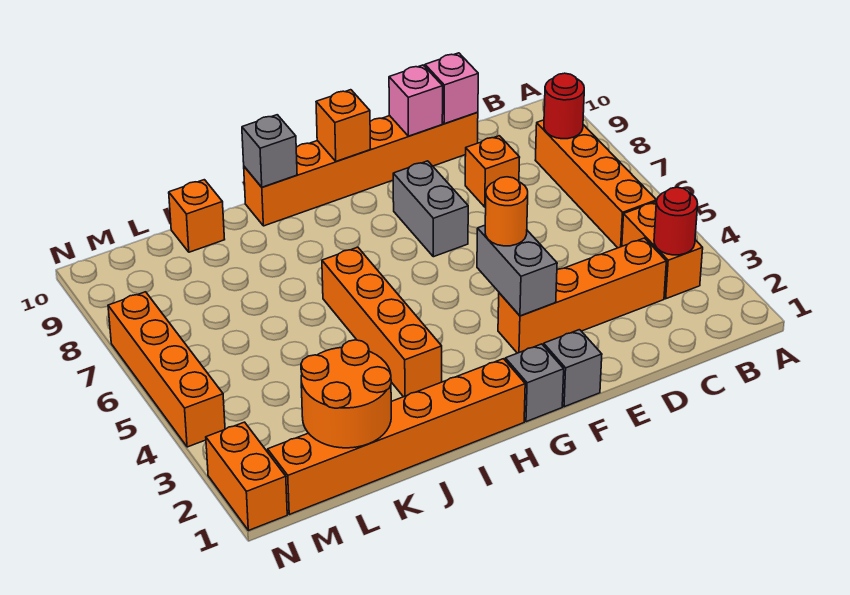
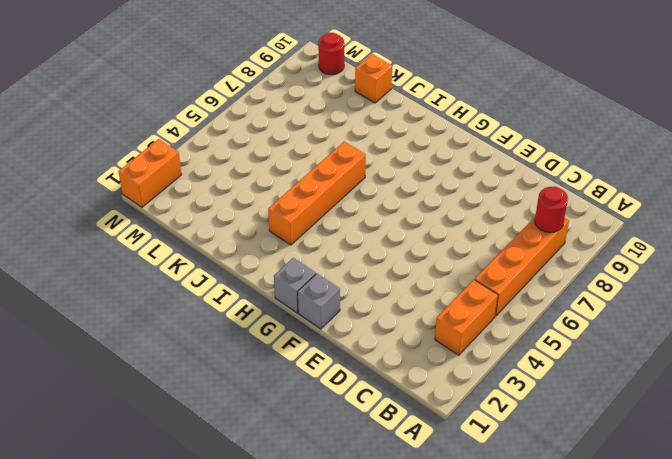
red round brick M10 level 1 -> red round brick B3 level 2
none -> orange brick C3:F3 level 1
none -> orange brick D8 level 1
none -> orange brick D10:I10 level 1

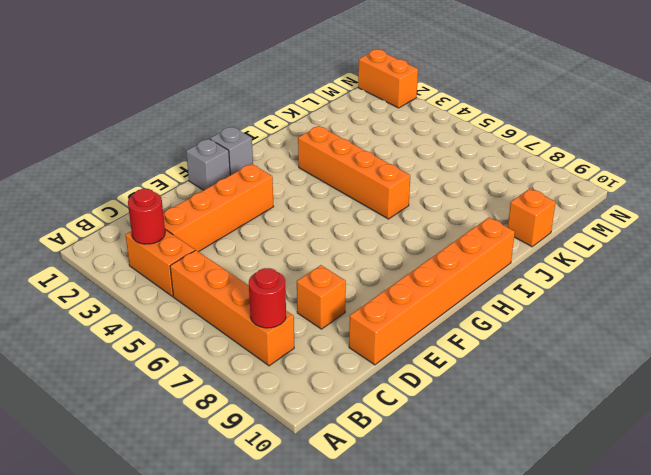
none -> grey brick F7:F8 level 1
none -> orange brick H1:M1 level 1
none -> orange brick N4:N7 level 1

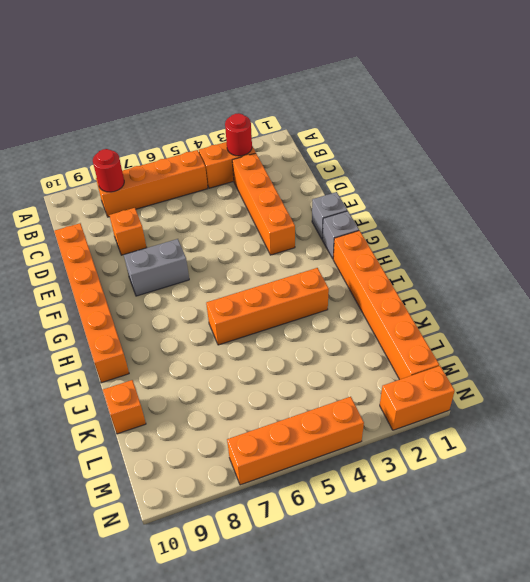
none -> pink brick D10 level 2
none -> pink brick E10 level 2
none -> grey brick F3:F4 level 2

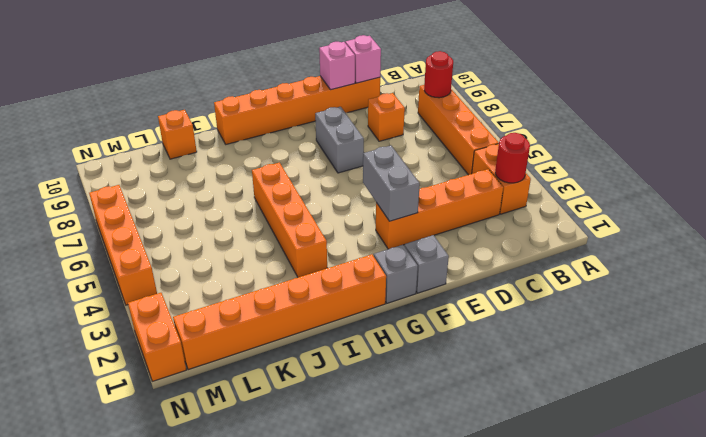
none -> orange brick G10 level 2
none -> grey brick I10 level 2
none -> orange round brick K1:L2 level 2

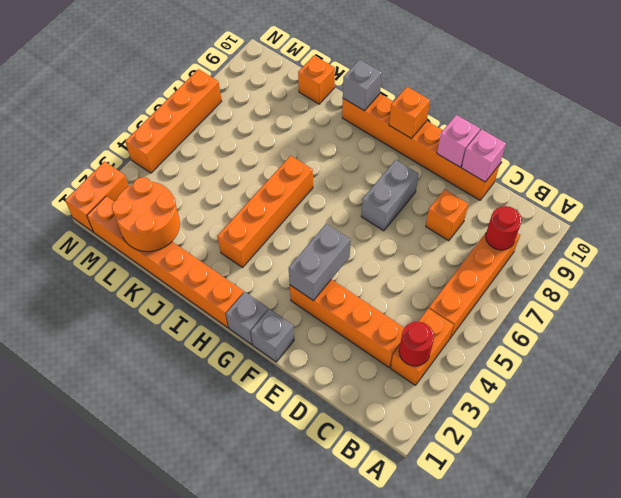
none -> orange round brick F4 level 3

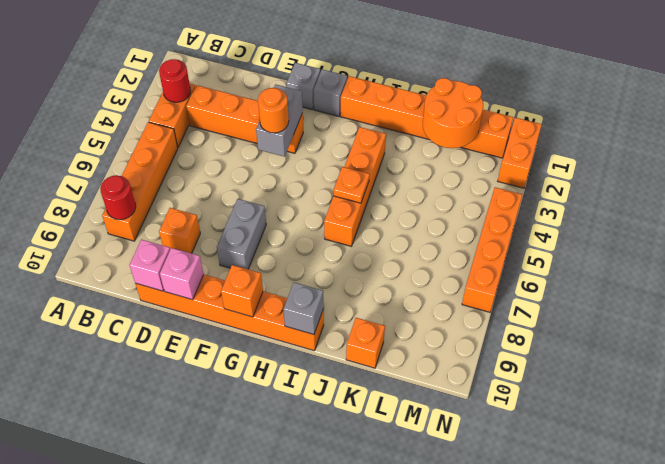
orange plate I5 level 2 -> none

